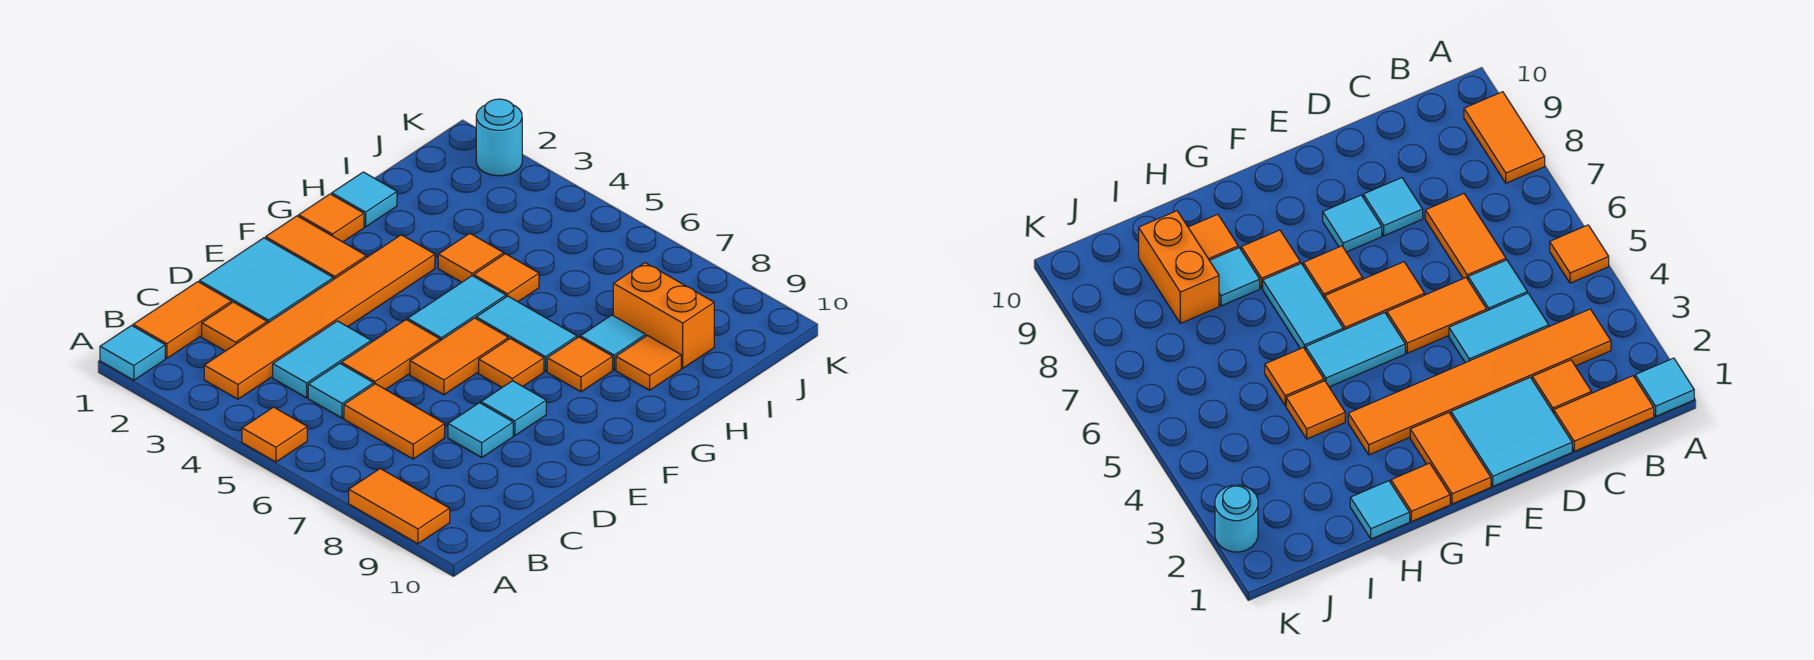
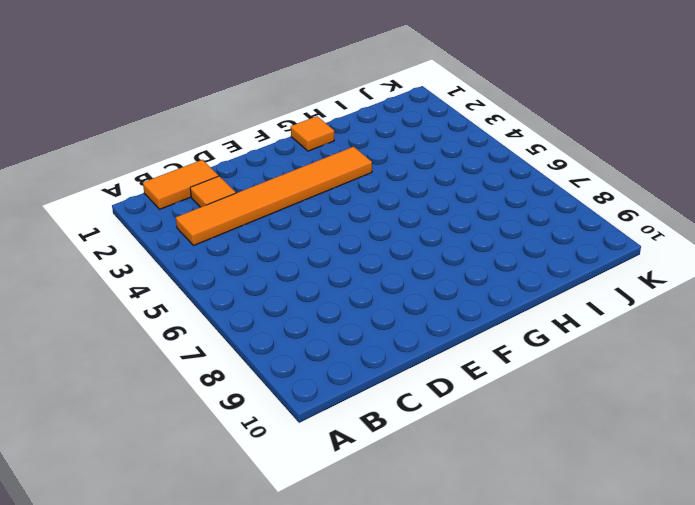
none -> cyan tile A1 level 1
none -> orange tile A5 level 1
none -> orange tile A8:A9 level 1

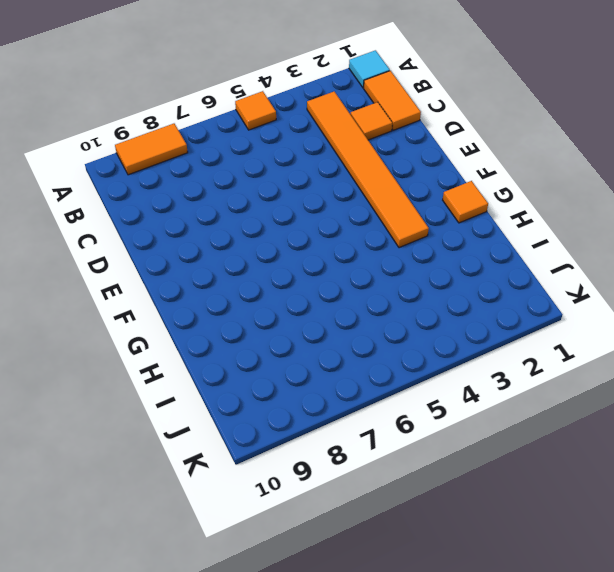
none -> cyan tile C4:D4 level 1
none -> cyan tile C5 level 1
none -> orange tile C6:C7 level 1

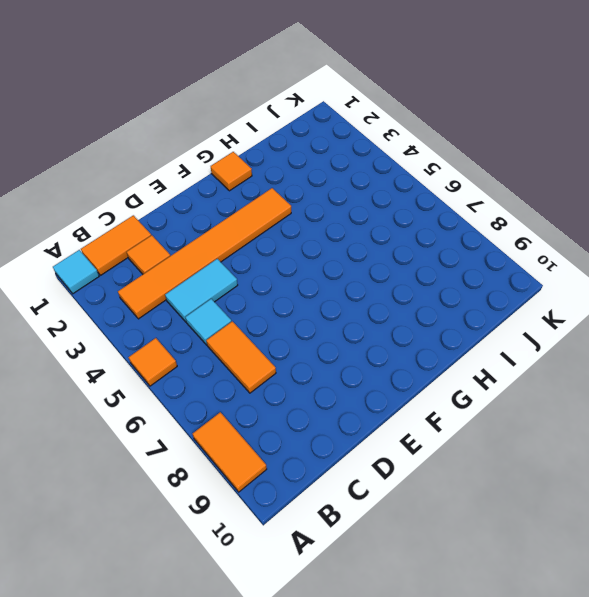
none -> cyan tile D1:E2 level 1
none -> orange tile D5:E5 level 1
none -> cyan tile D8 level 1

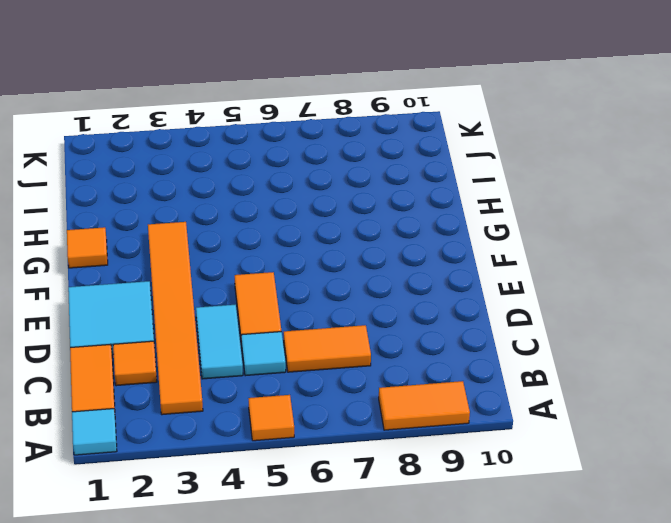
none -> cyan tile D8 level 1
none -> orange tile E6:F6 level 1
none -> cyan tile E8 level 1

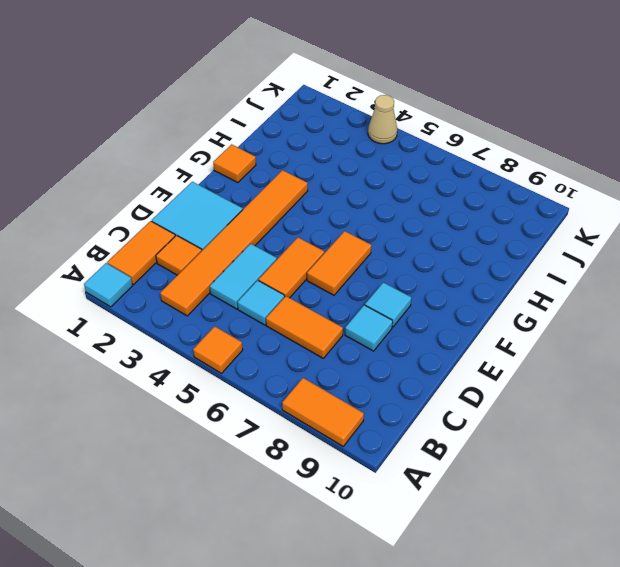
tan cone K4 level 1 -> none
none -> orange tile F1:F2 level 1
none -> cyan tile F5:G5 level 1
none -> orange tile F7 level 1

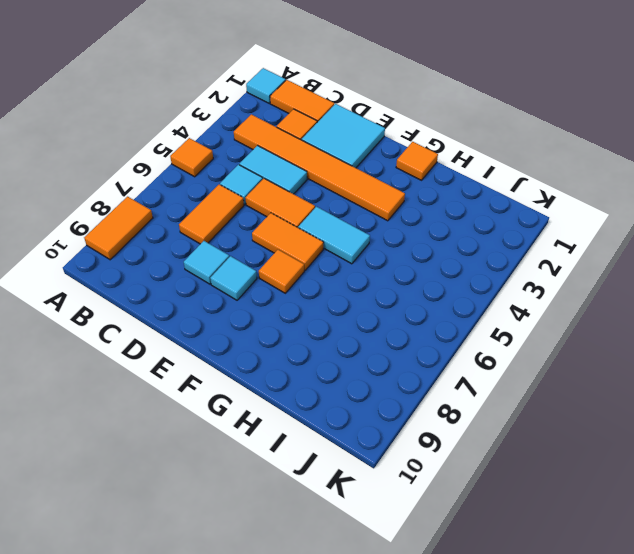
none -> orange tile F1:F2 level 1
none -> cyan tile G6:G7 level 1
none -> orange tile G8 level 1

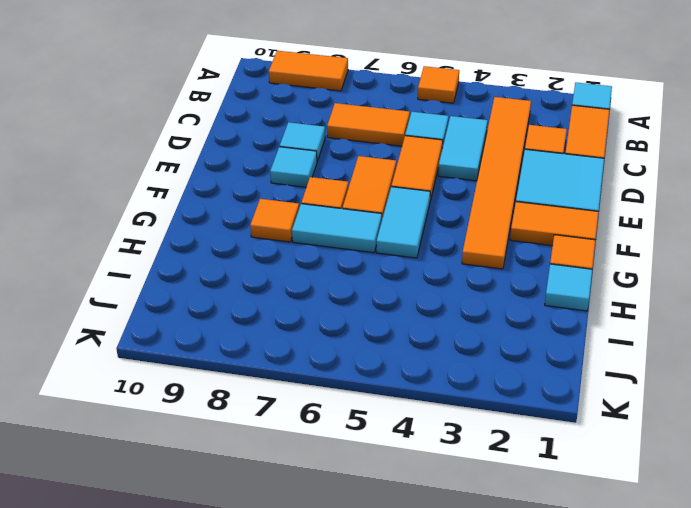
none -> orange tile H4 level 1
none -> orange tile H5 level 1
none -> cyan tile H8 level 1

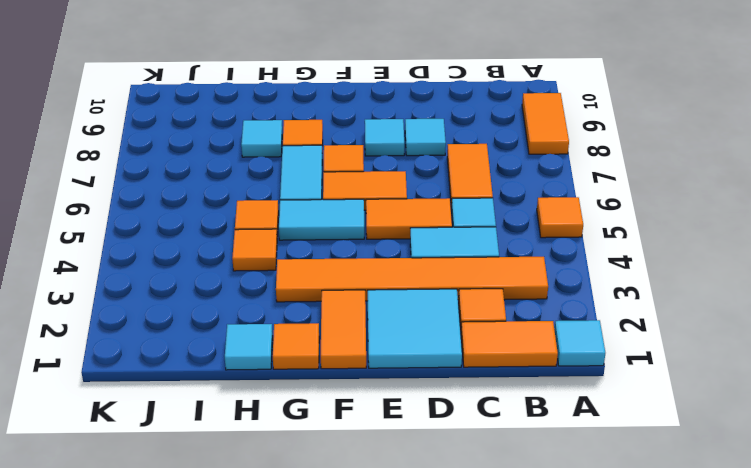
none -> orange tile H9 level 1
none -> orange brick I8:I9 level 1
none -> cyan round brick K2 level 1

